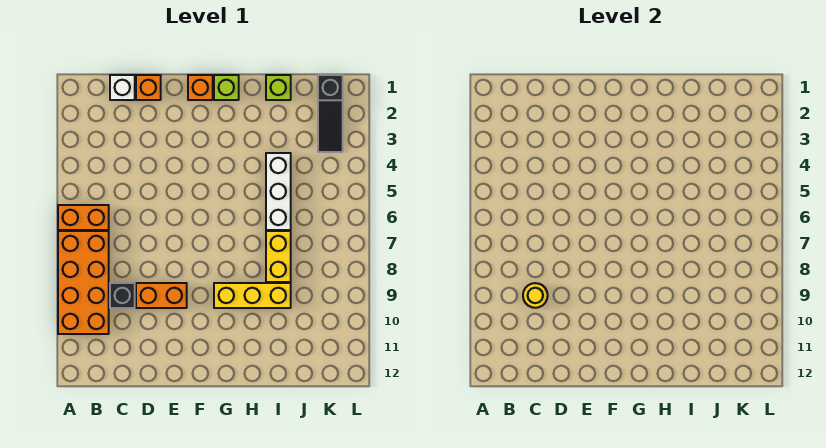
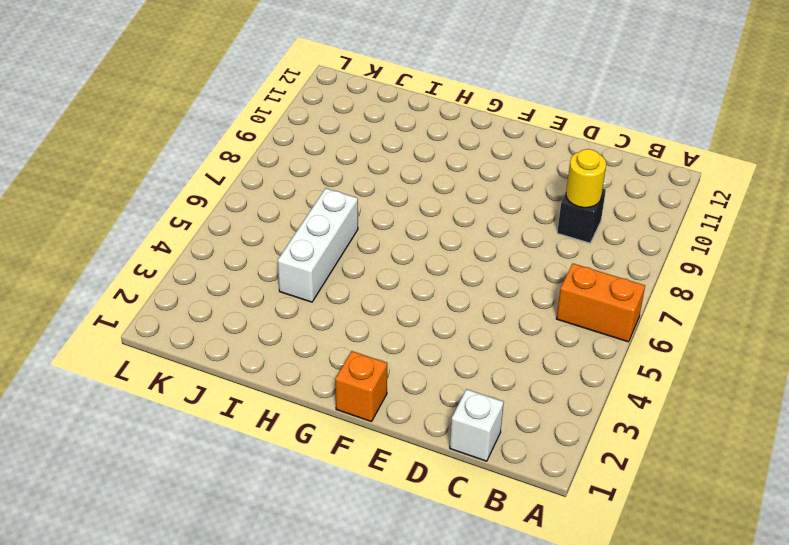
none -> orange brick A7:B10 level 1
none -> orange brick D1 level 1
none -> orange brick D9:E9 level 1

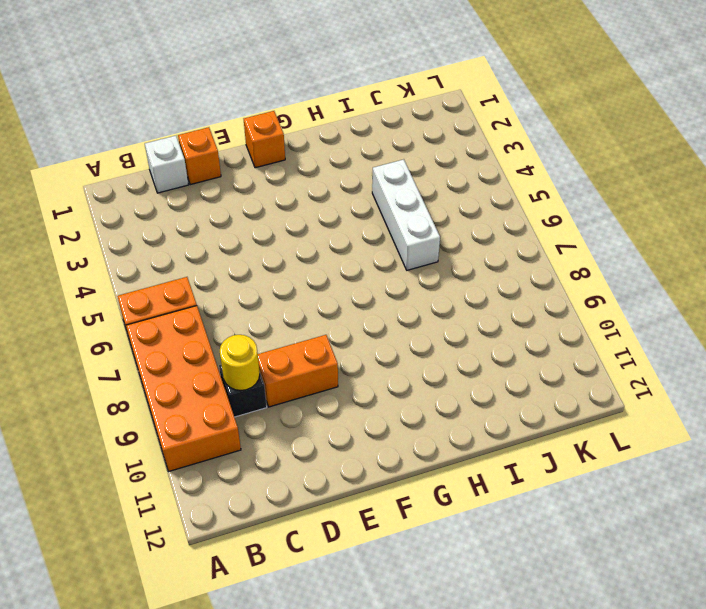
none -> lime brick G1 level 1
none -> yellow brick G9:I9 level 1
none -> lime brick I1 level 1

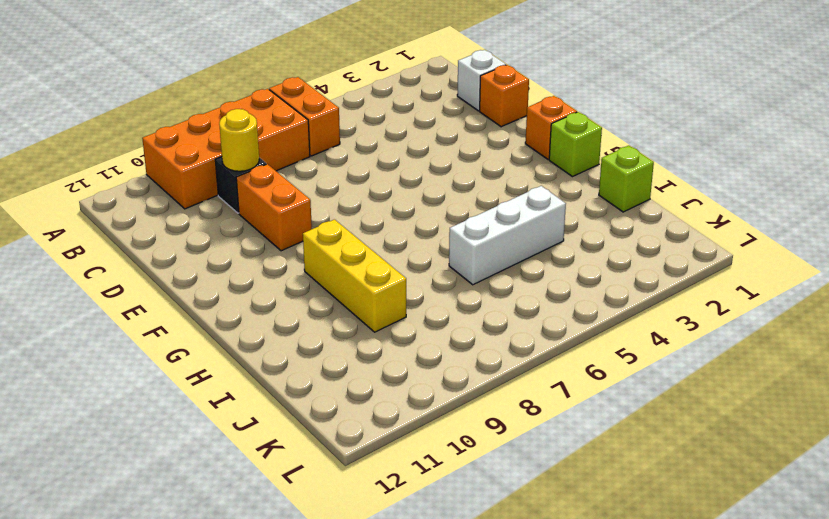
none -> yellow brick I7:I8 level 1
none -> black slope K1:K3 level 1 top 1

